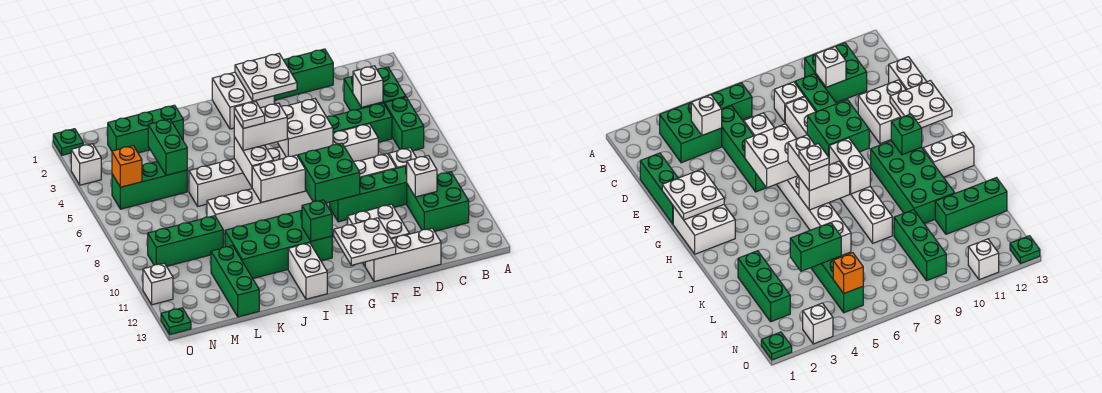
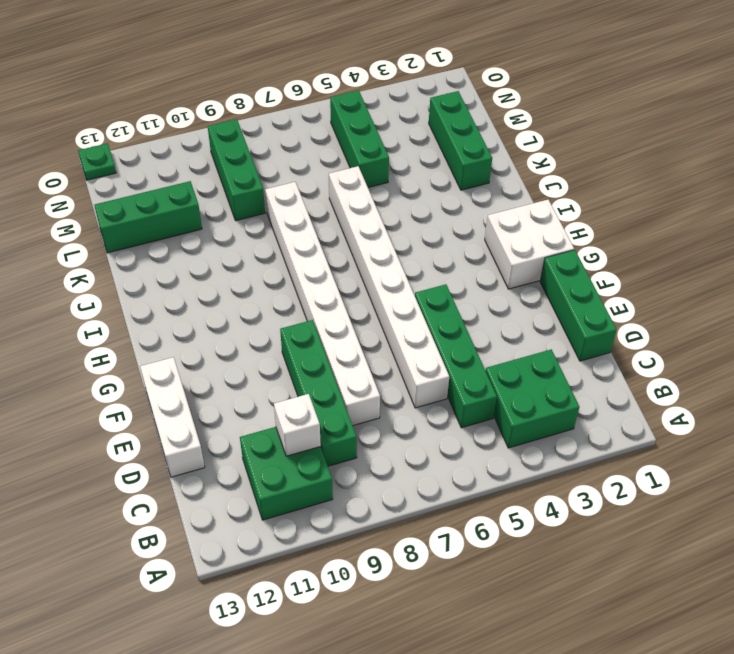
none -> green brick B5:B6 level 1
none -> white brick C8 level 1
none -> white brick E11:F12 level 1
none -> green brick H10:K11 level 1

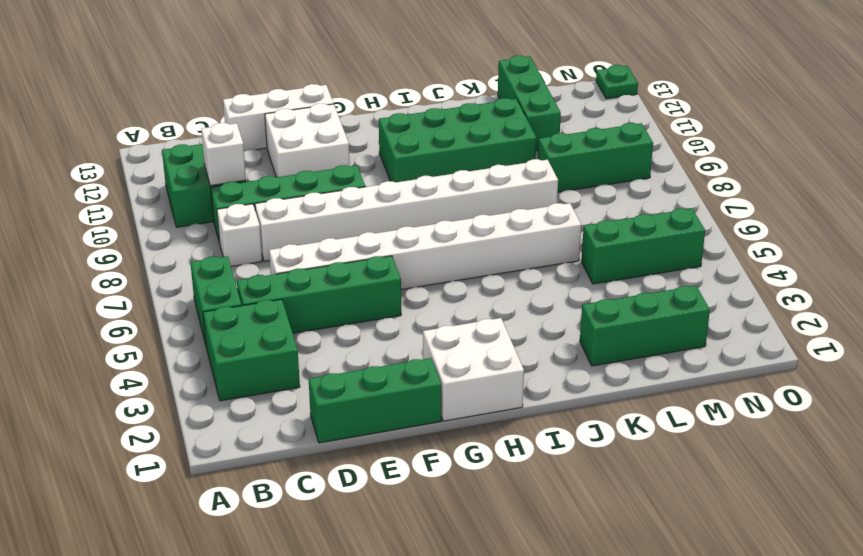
none -> white brick I12:I13 level 1
none -> green plate O1 level 1
none -> white brick O3 level 1
none -> white brick O11 level 1

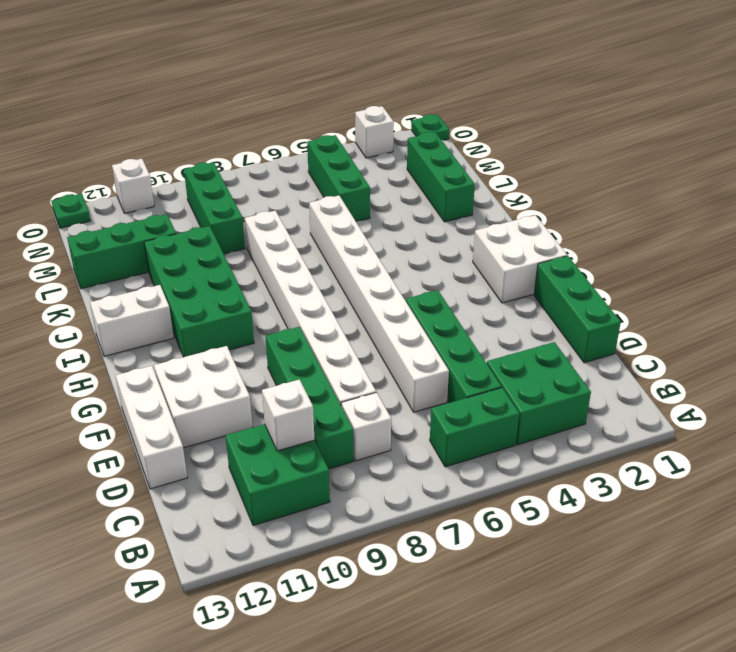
none -> white brick C4 level 2
none -> white plate F1:G2 level 2
none -> white brick F5:G6 level 2
none -> green brick F8:G9 level 2

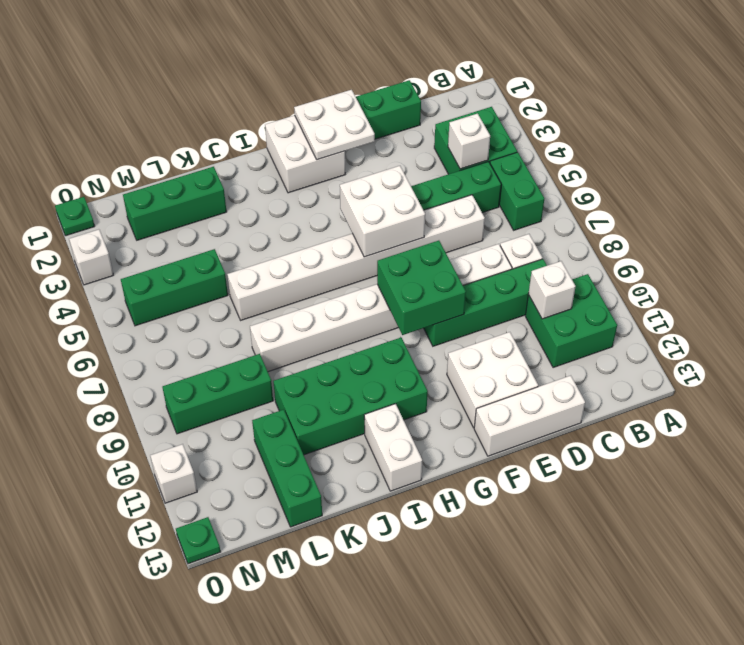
none -> white plate F12:G13 level 2
none -> white brick H8:I8 level 2
none -> green brick H11 level 2
none -> white brick I6:I7 level 2

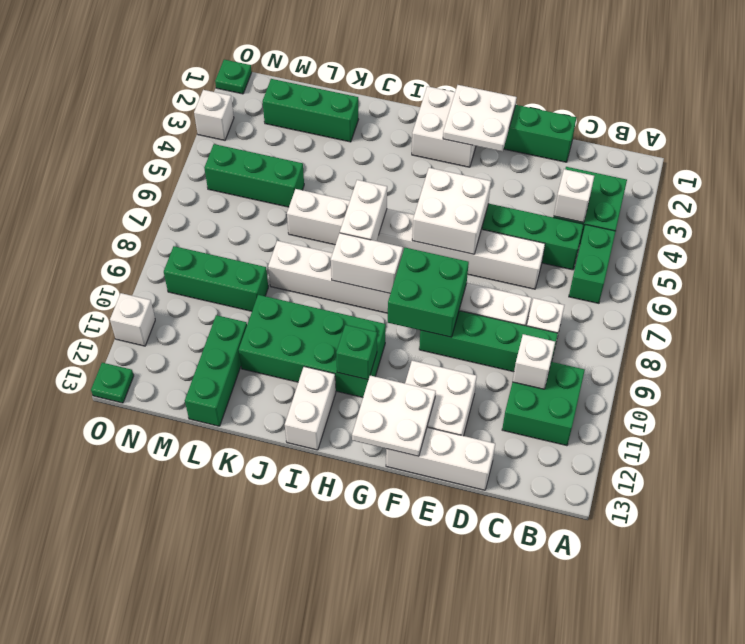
none -> green brick L4:L5 level 2
none -> orange brick N5 level 2
none -> white brick H6:I6 level 3
none -> white plate I6 level 4

